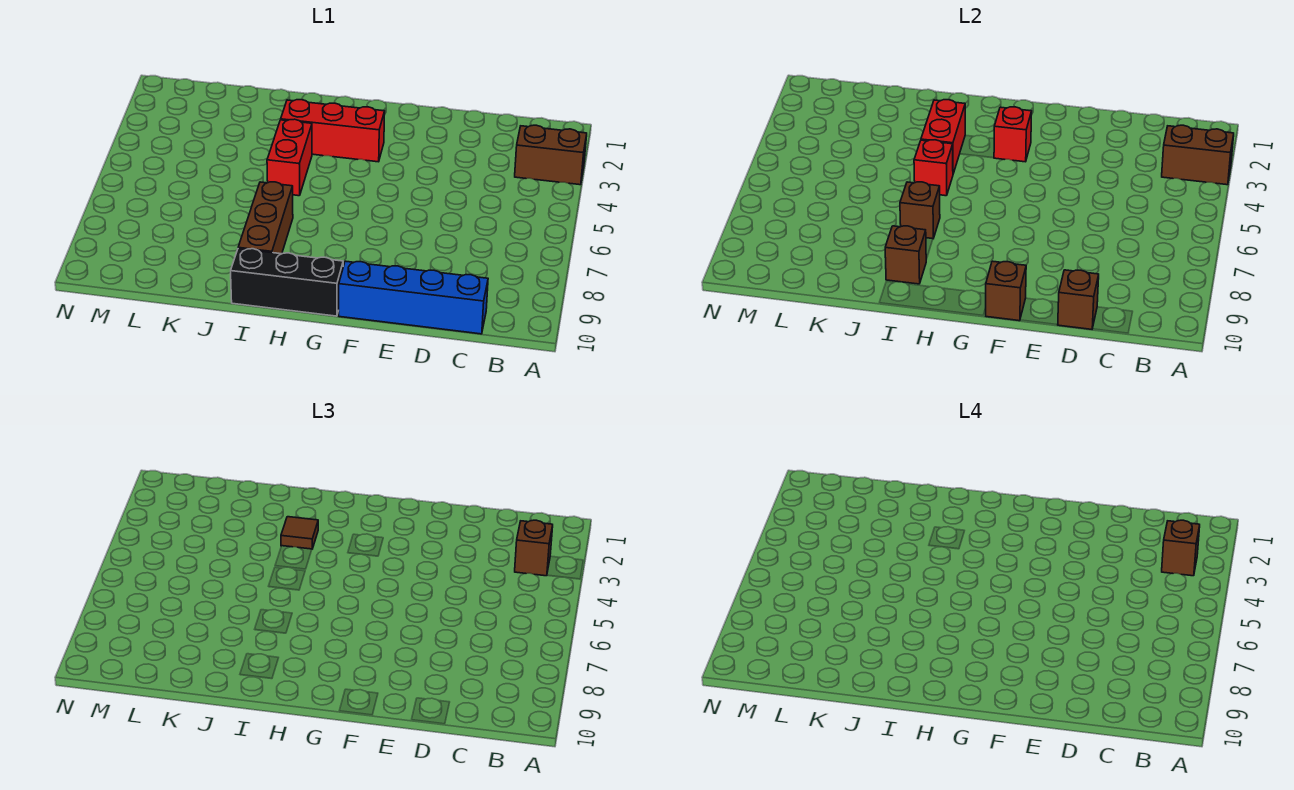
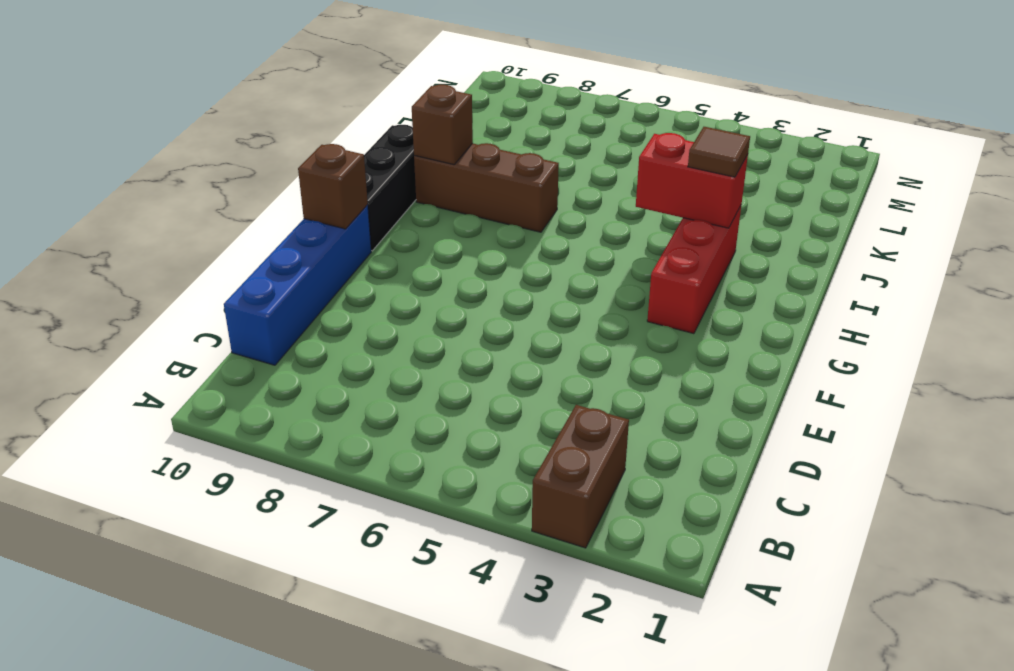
none -> red brick I4:I5 level 1
none -> brown brick A3:B3 level 2
none -> brown brick D10 level 2

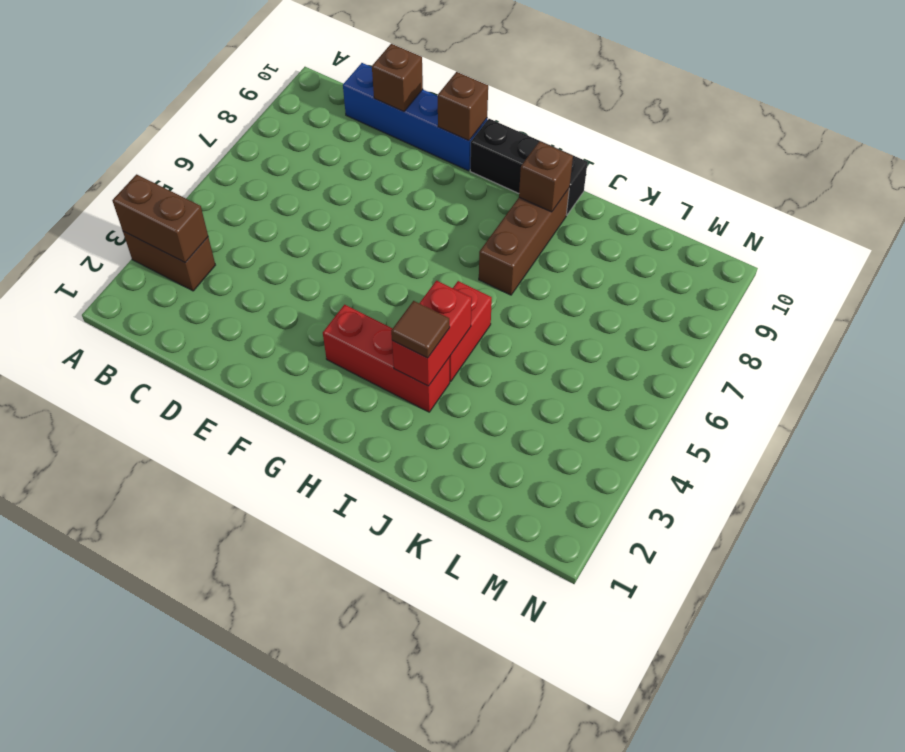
none -> red brick G3 level 2
none -> red brick I5 level 2
none -> brown brick I7 level 2

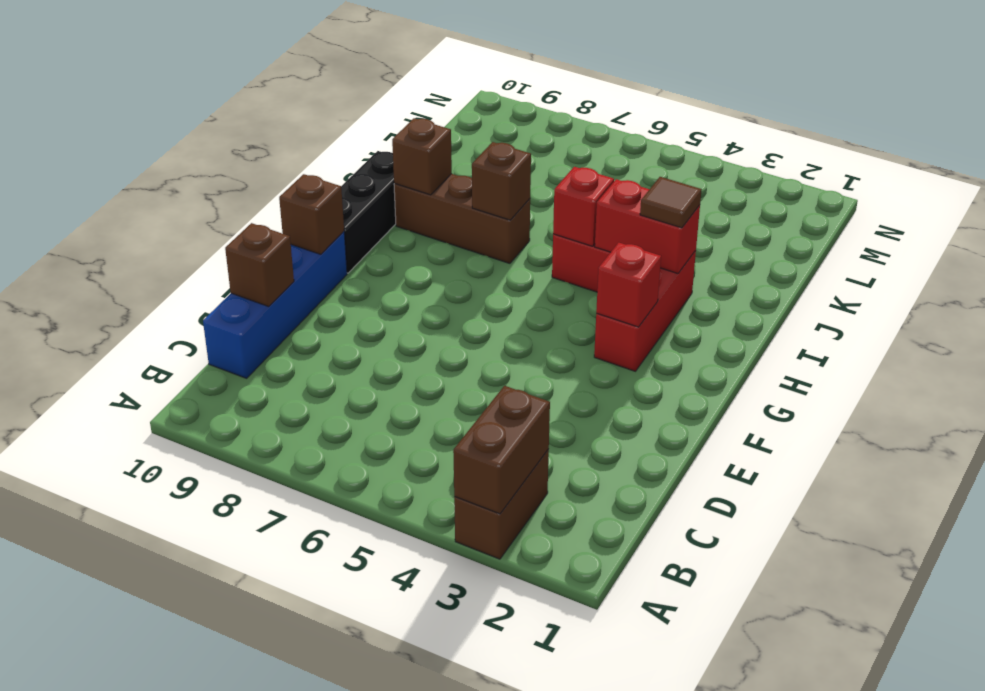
none -> brown brick B3 level 3
none -> brown brick B3 level 4

